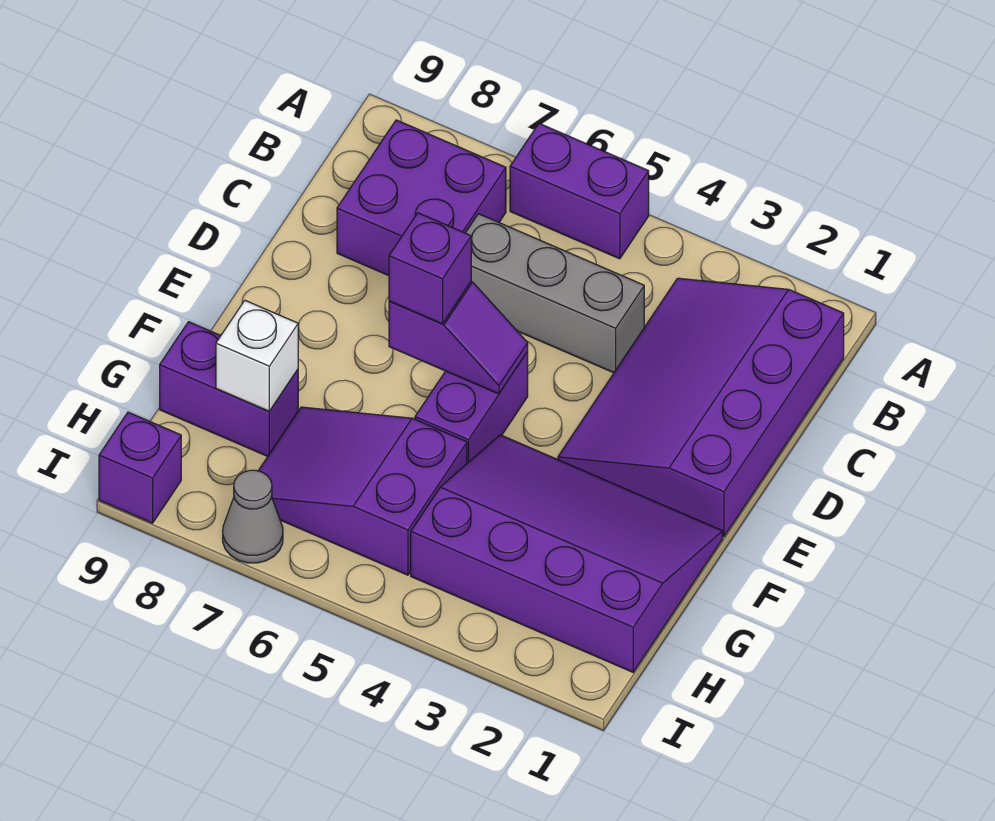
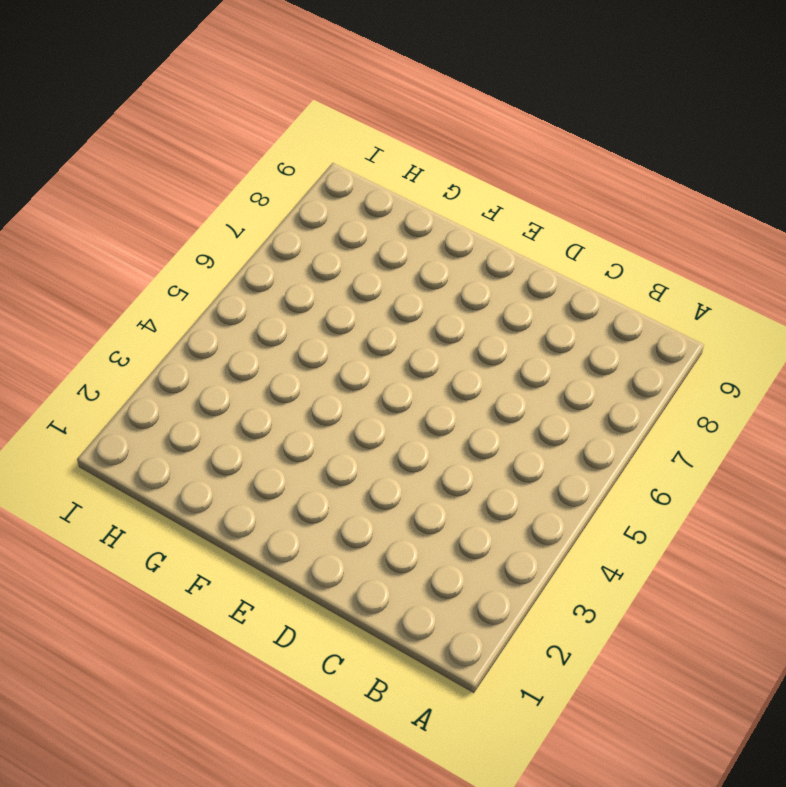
none -> purple brick A5:A6 level 1
none -> purple slope B1:E3 level 1 top 1
none -> purple brick B7:C8 level 1

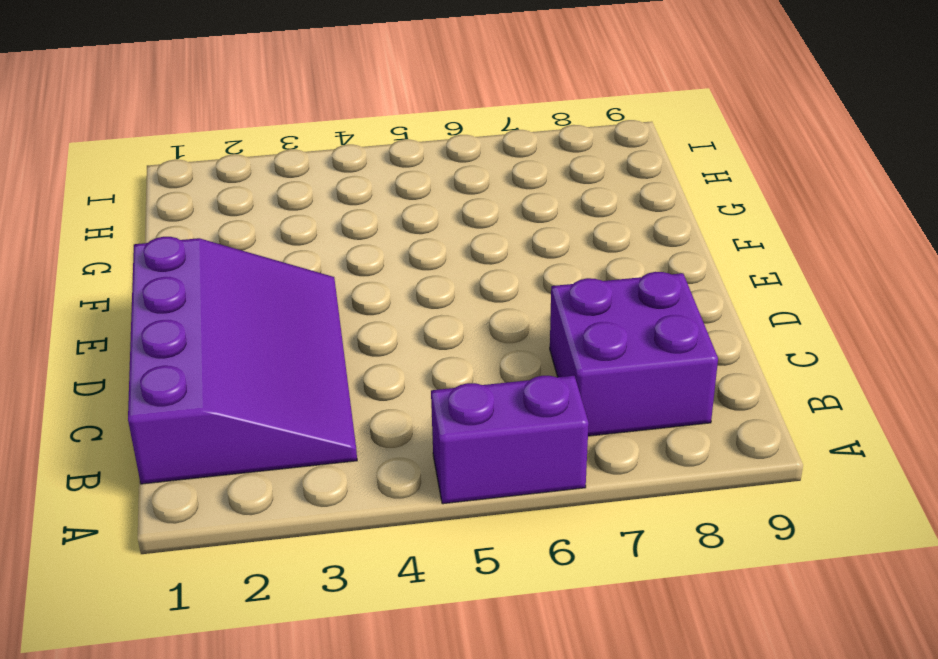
none -> grey brick C4:C6 level 1
none -> purple brick E5:F5 level 1
none -> purple slope F1:H4 level 1 top H

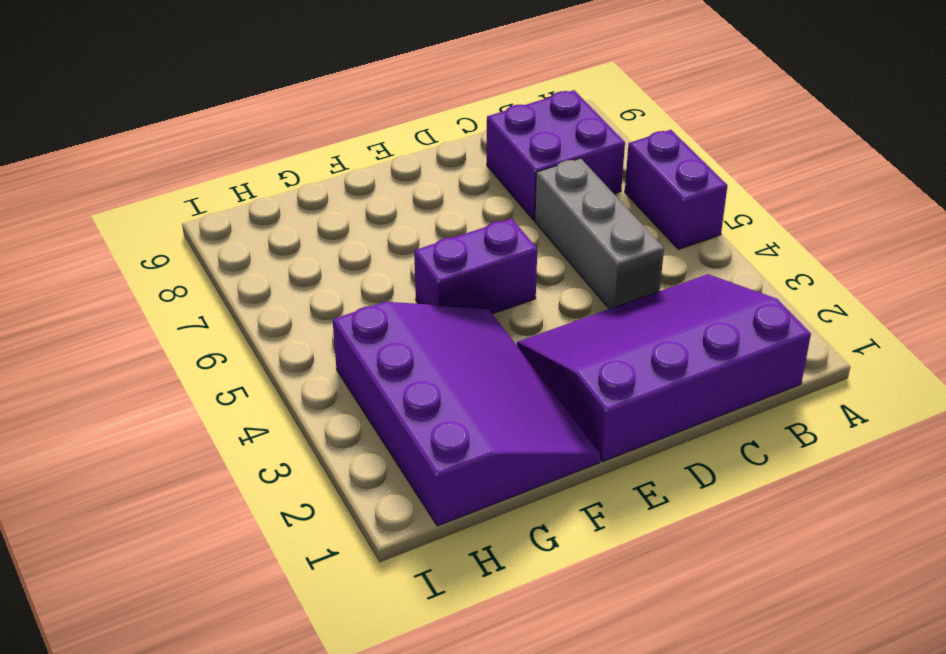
none -> purple slope G5:H7 level 1 top 5
none -> purple brick G8:G9 level 1
none -> grey cone I7 level 1

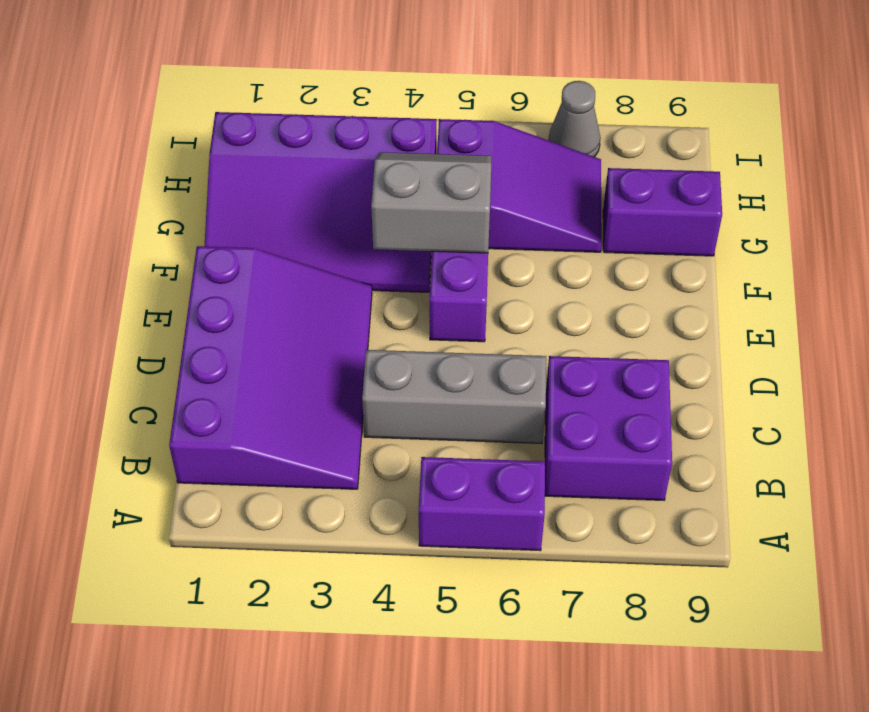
grey slope F4:G5 level 2 top F -> none
none -> purple brick I9 level 1
none -> purple slope E5:E6 level 2 top 6
none -> white brick G8 level 2

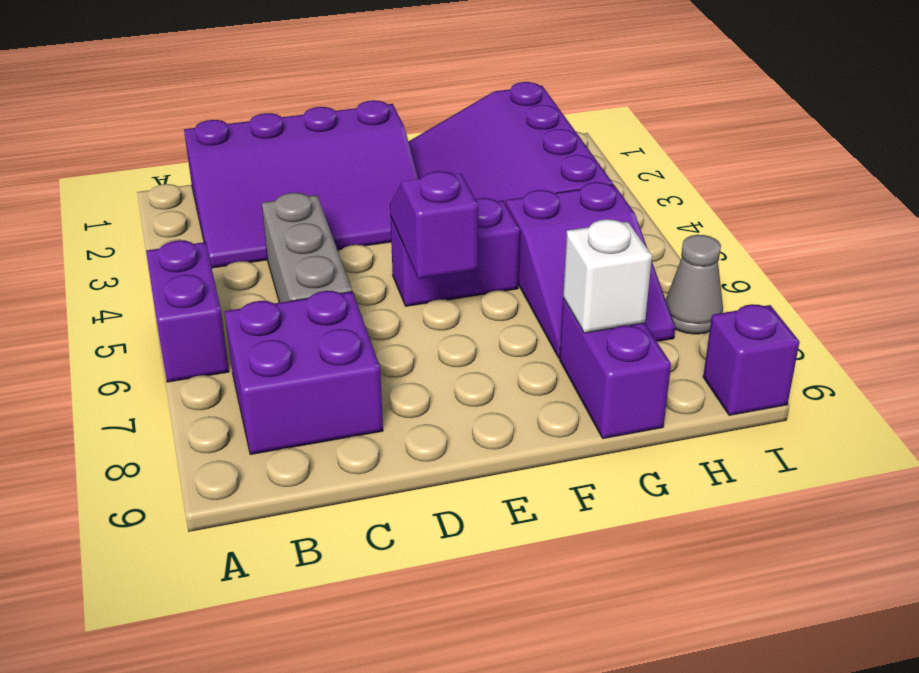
none -> purple brick E6 level 3

